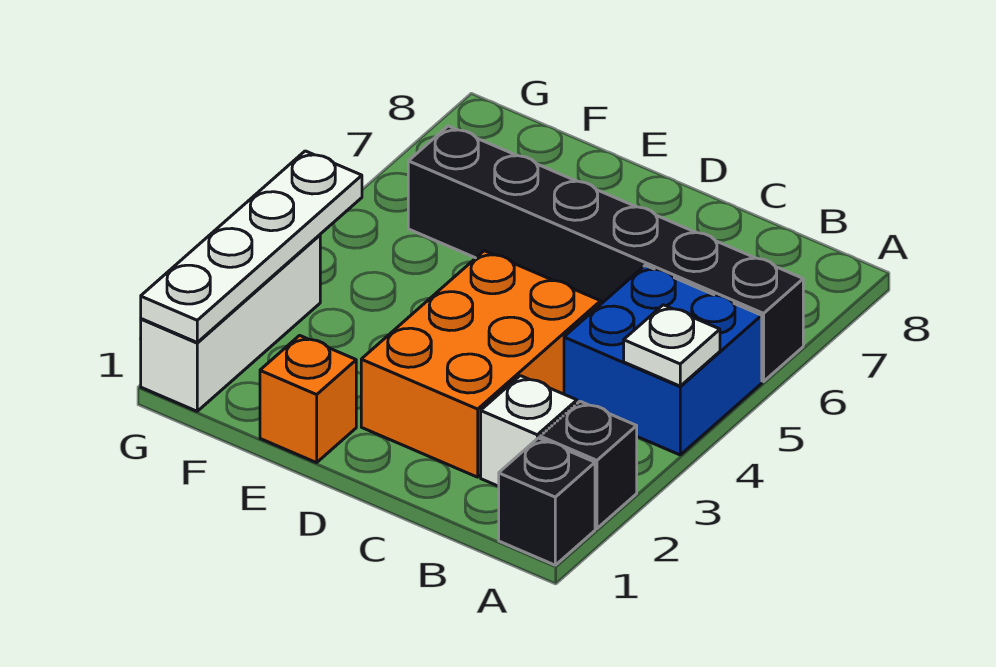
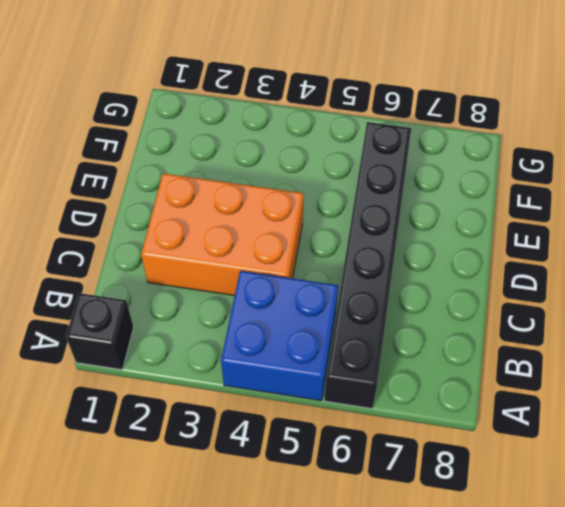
none -> black brick A2 level 1
none -> white brick B2 level 1

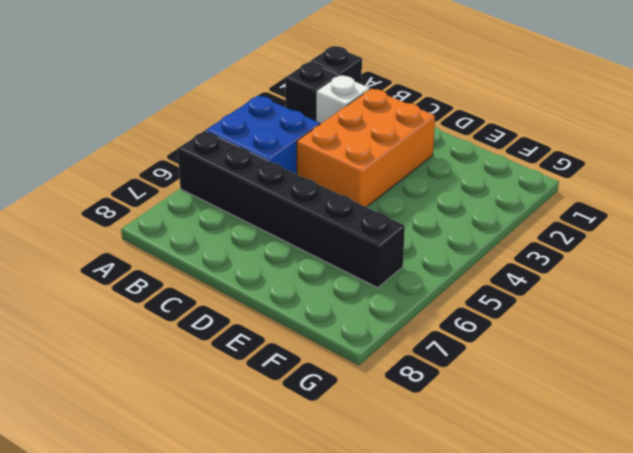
none -> orange brick E1 level 1
none -> white brick G1:G3 level 1

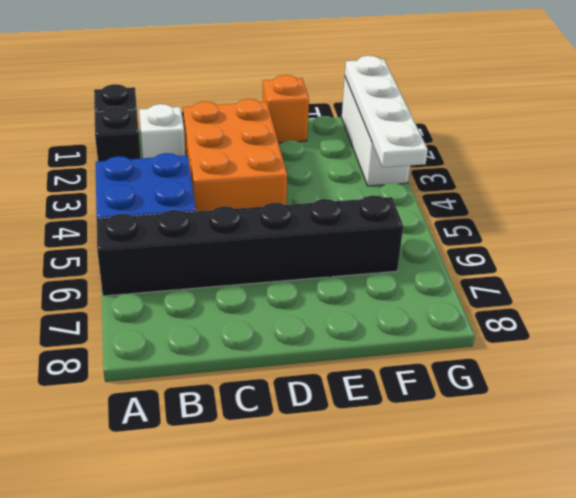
none -> white plate A4 level 2

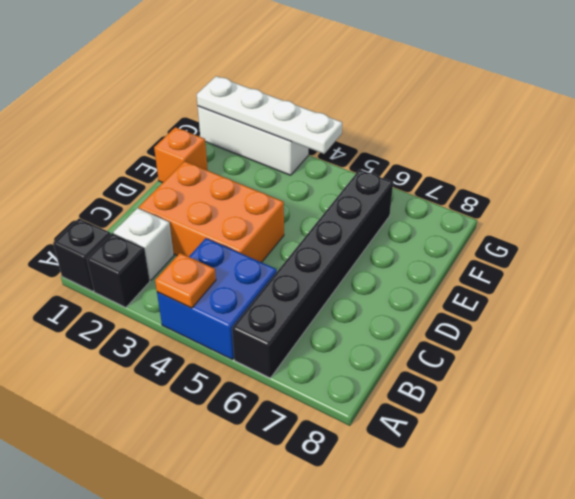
orange plate A4 level 2 -> white plate A4 level 2

